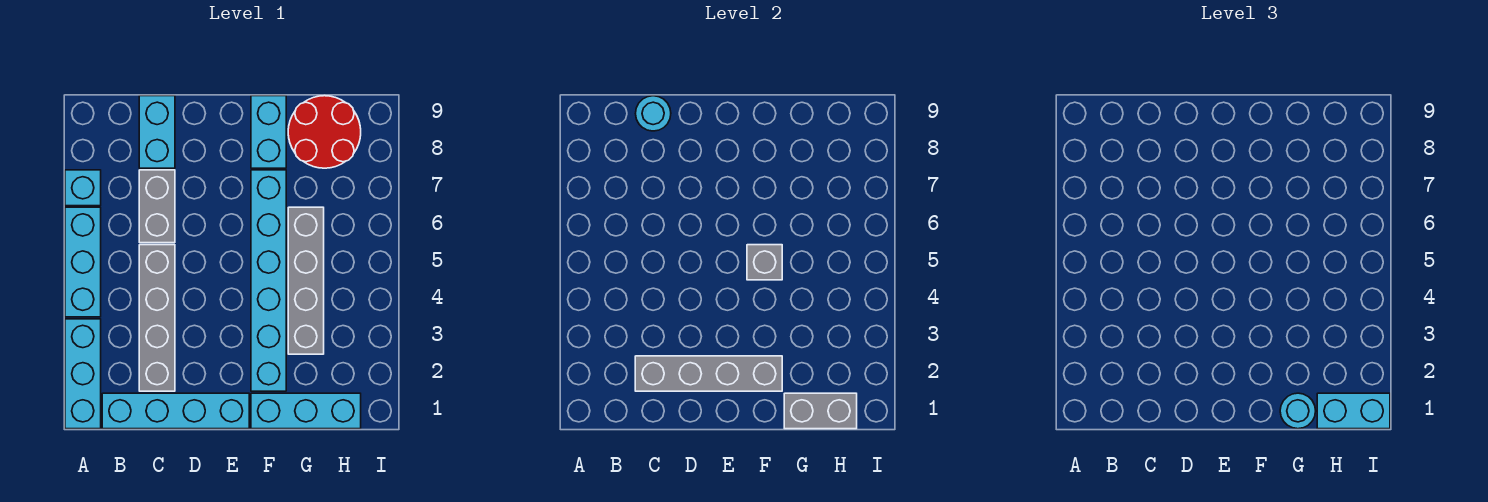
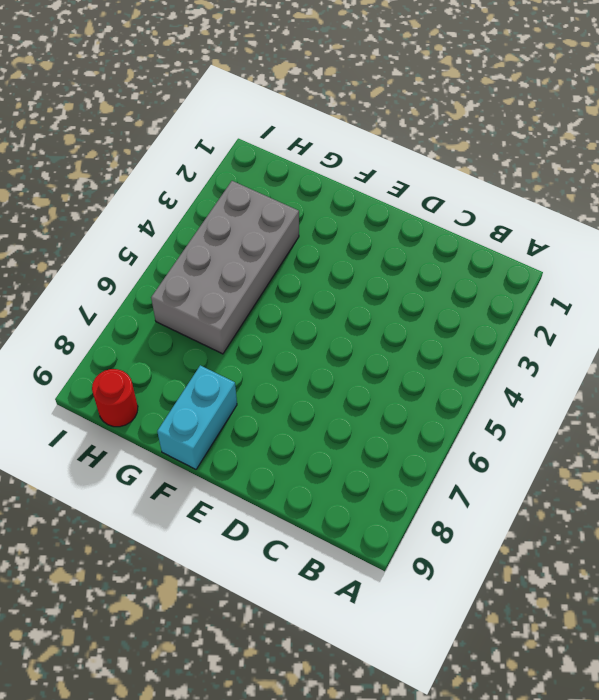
grey brick G3:H6 level 1 -> grey brick G3:G6 level 1
red round brick H9 level 1 -> red round brick G8:H9 level 1
none -> cyan brick A1:A3 level 1
none -> cyan brick A4:A6 level 1
none -> cyan brick A7 level 1

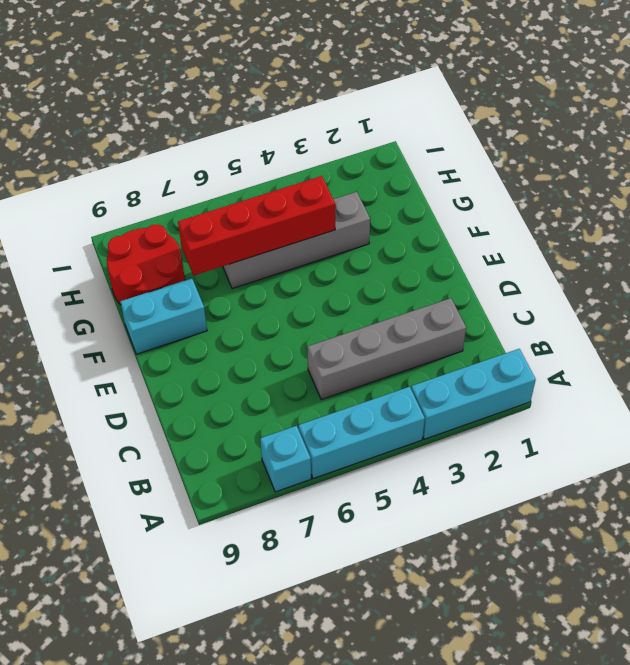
red brick G4:G7 level 2 -> none
none -> cyan brick B1:E1 level 1
none -> grey brick C6:C7 level 1
none -> cyan brick C8:C9 level 1

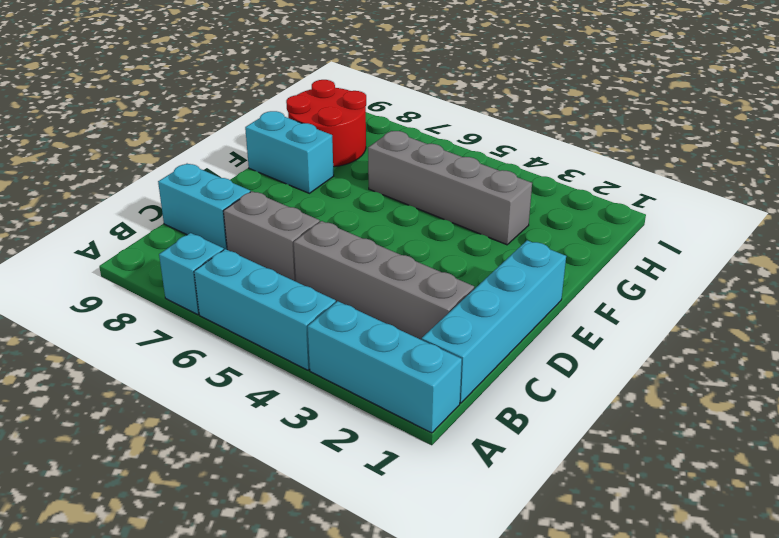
none -> cyan brick F1:H1 level 1
none -> cyan brick F2:F7 level 1
none -> grey brick C2:F2 level 2

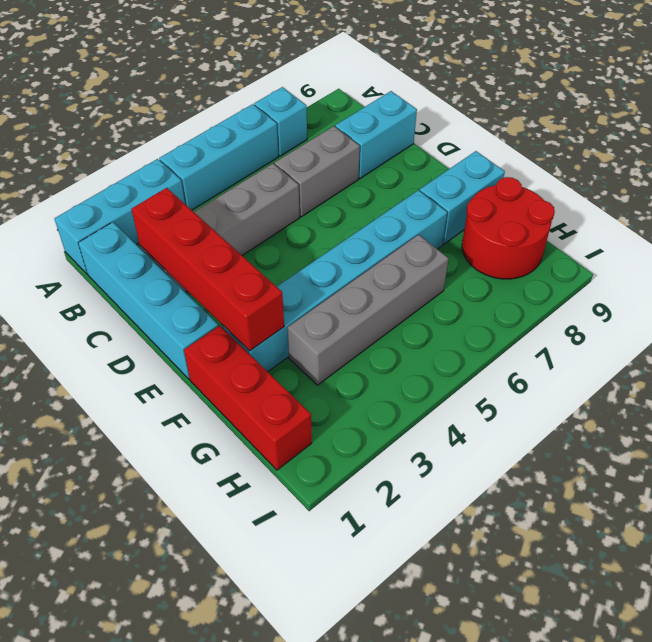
red brick C2:F2 level 2 -> grey brick C2:F2 level 2
red brick F1:H1 level 1 -> cyan brick F1:H1 level 1
none -> cyan round brick C9 level 2
none -> grey brick F5 level 2
none -> grey brick G1:H1 level 2

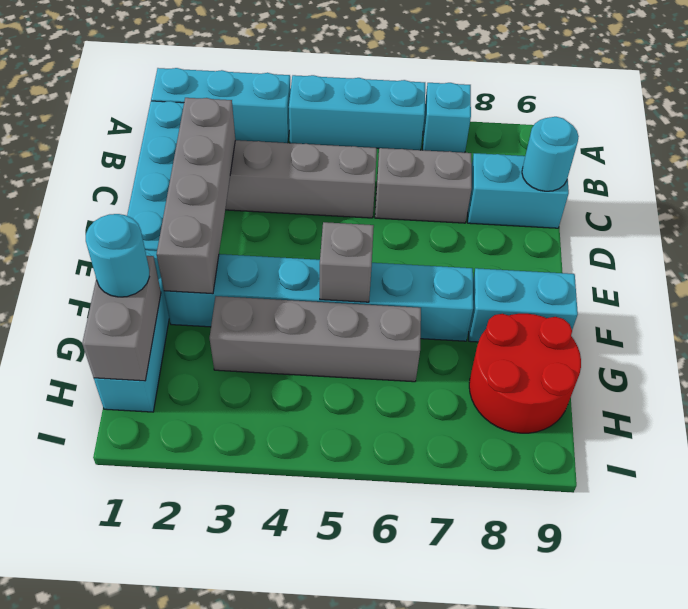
none -> cyan brick H1:I1 level 3

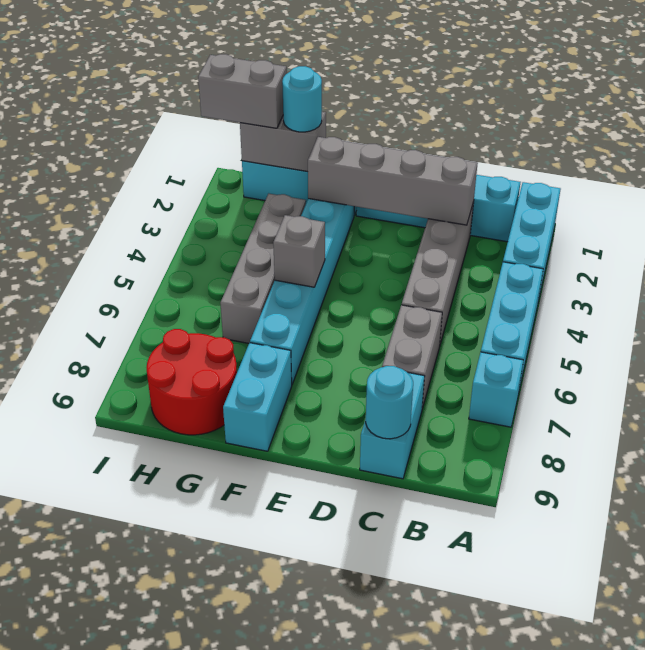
grey brick H1:I1 level 3 -> cyan brick H1:I1 level 3

